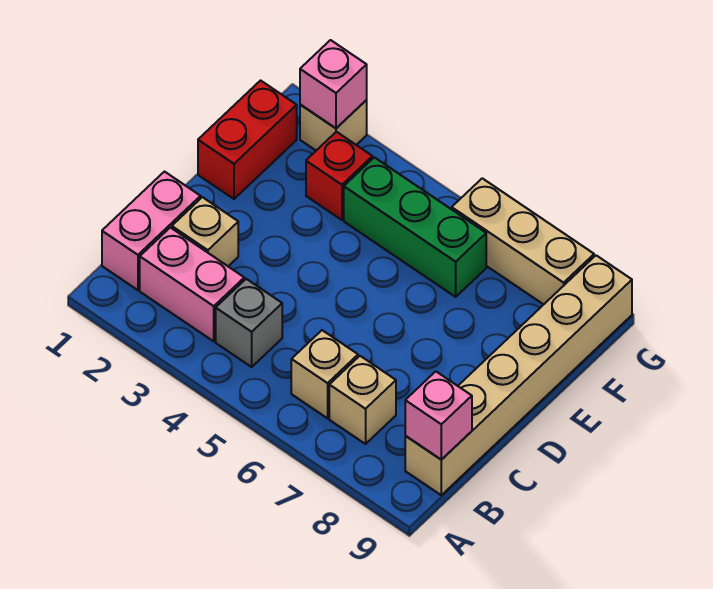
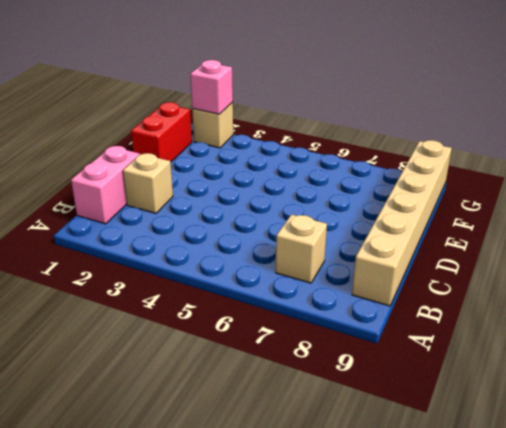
none -> pink brick B2:B3 level 1
none -> grey brick B4 level 1
none -> tan brick B6 level 1

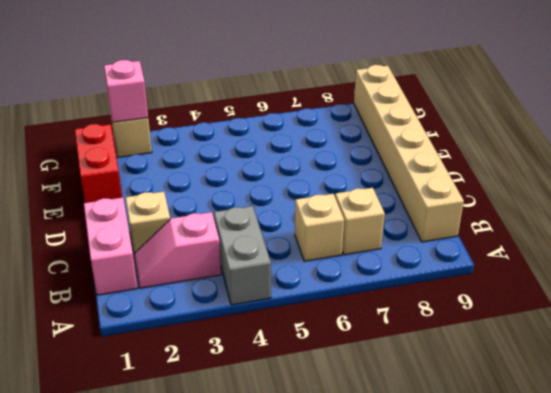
grey brick A4:B4 level 1 -> grey brick B4 level 1
pink slope B2:B3 level 1 top 3 -> pink brick B2:B3 level 1
none -> red brick F3 level 1
none -> green brick F4:F6 level 1
none -> tan brick G6:G8 level 1

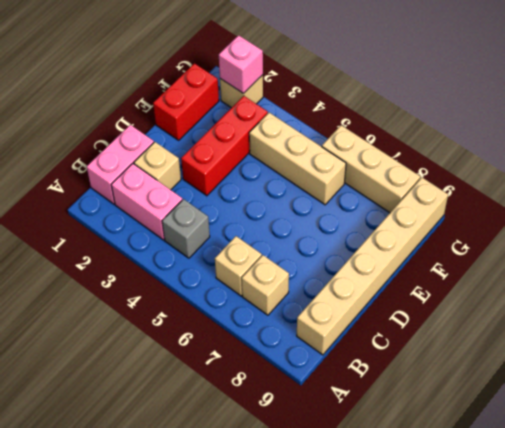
red brick D3:F3 level 1 -> red brick F3 level 1
tan brick F4:F6 level 1 -> green brick F4:F6 level 1
none -> pink brick B9 level 2

